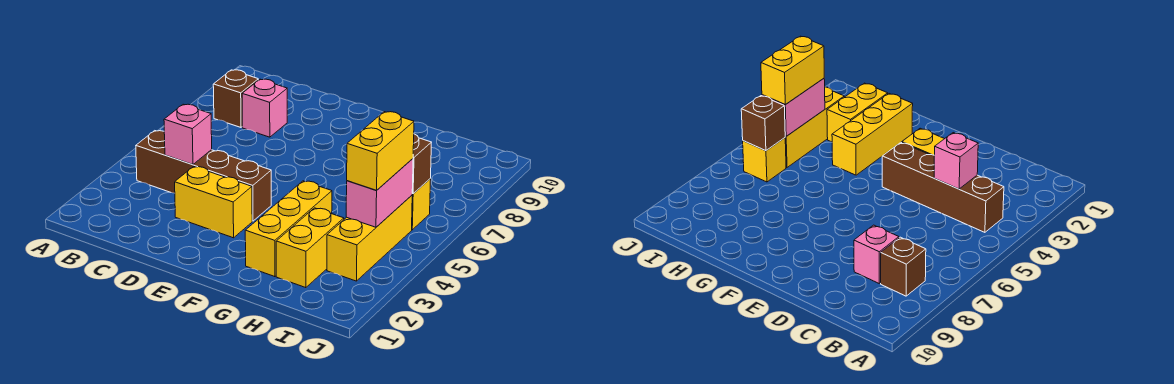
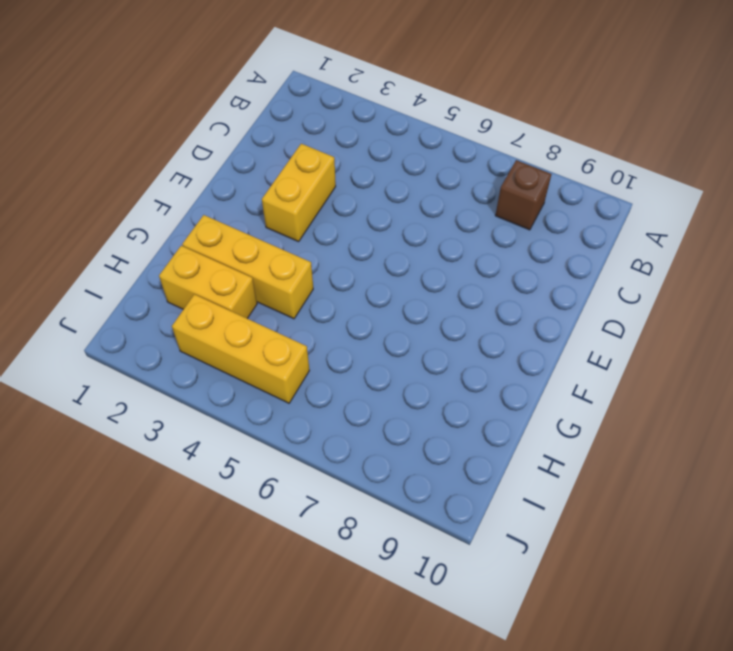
none -> brown brick B4:E4 level 1
none -> pink brick C8 level 1
none -> yellow brick I6 level 1

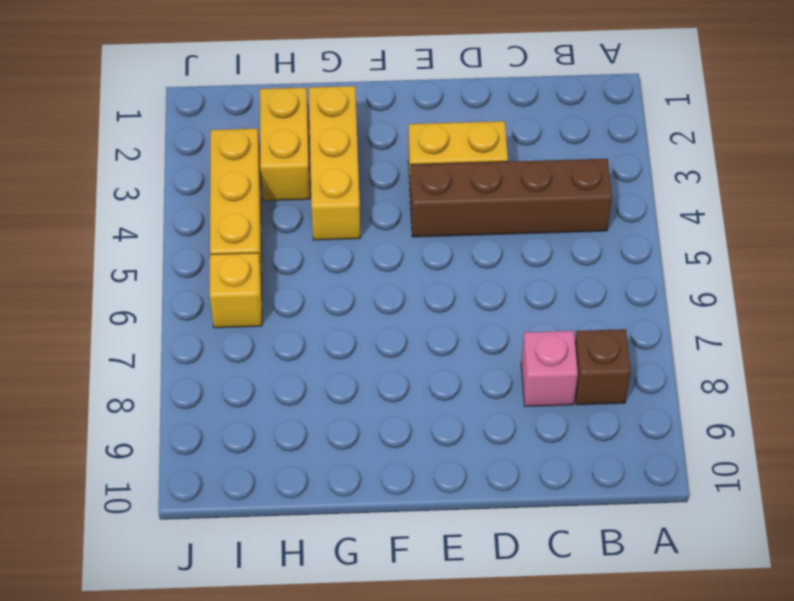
none -> pink brick C4 level 2
none -> pink brick I4:I5 level 2
none -> brown brick I6 level 2

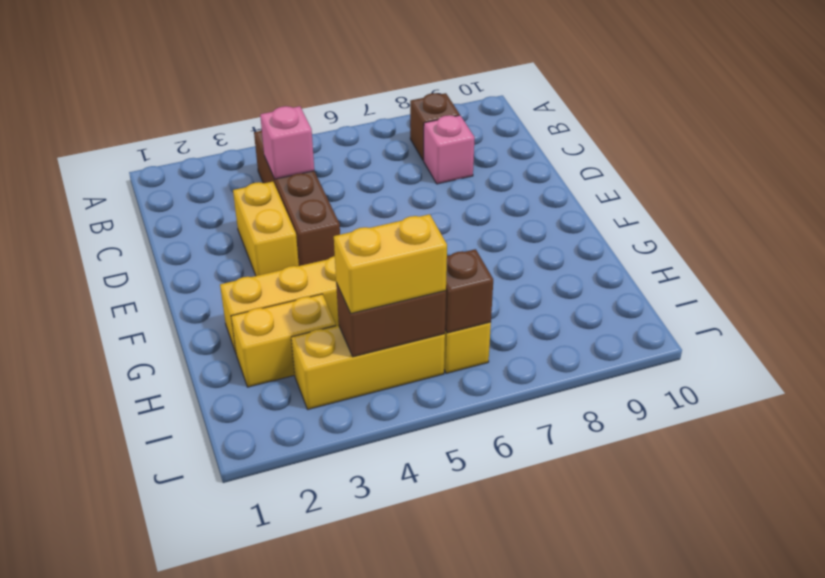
brown brick I4:I5 level 2 -> pink brick I4:I5 level 2

